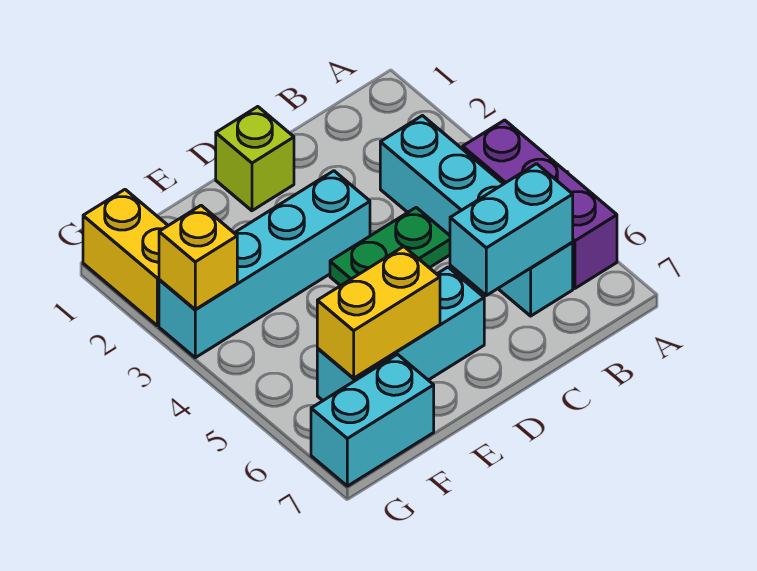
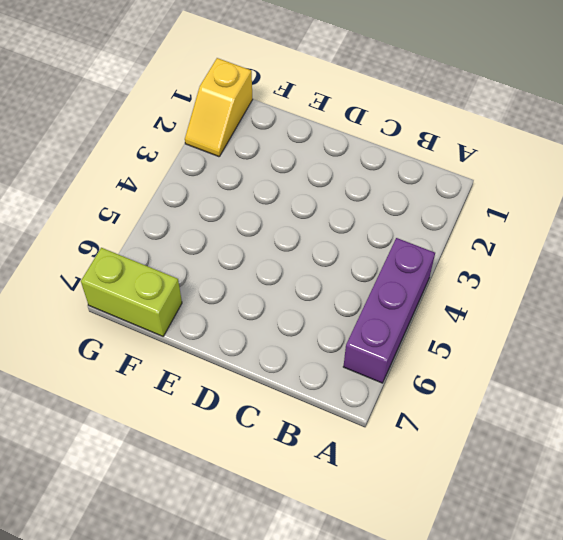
lime brick F7:G7 level 1 -> cyan brick F7:G7 level 1
yellow slope G1:G2 level 1 top 1 -> yellow brick G1:G2 level 1
none -> cyan brick B3:B6 level 1
none -> green plate C4:D4 level 1

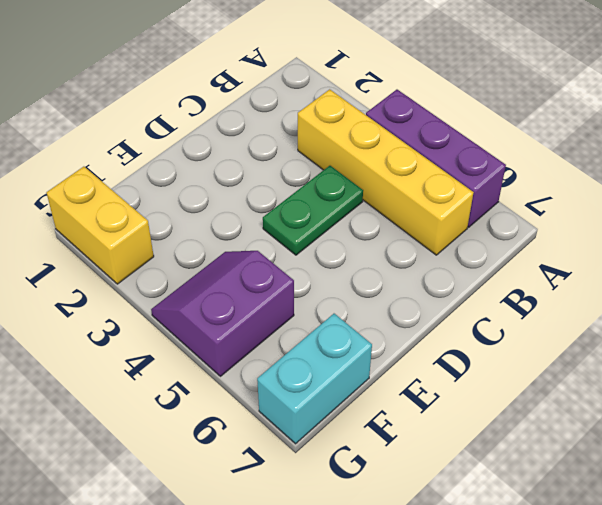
yellow brick B3:B6 level 1 -> cyan brick B3:B6 level 1
purple slope F4:G5 level 1 top 5 -> none
none -> lime brick D1 level 1
none -> cyan brick D3:G3 level 1

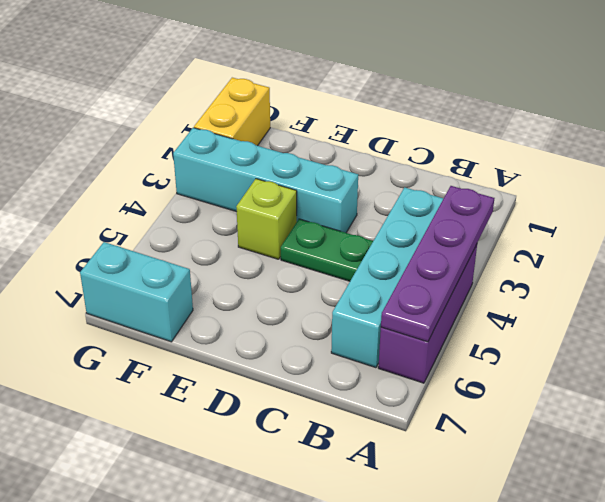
purple plate A3:A6 level 2 -> none
lime brick E4 level 1 -> lime brick D1 level 1
none -> cyan brick D6:F6 level 1
none -> cyan brick B6:C6 level 2

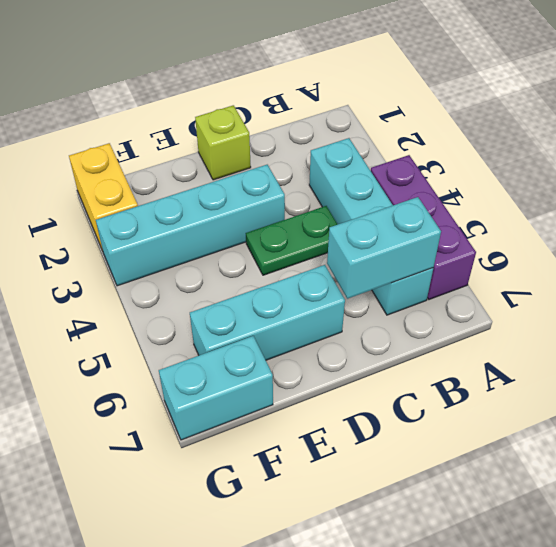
none -> yellow brick E6:F6 level 2
none -> yellow brick G3 level 2

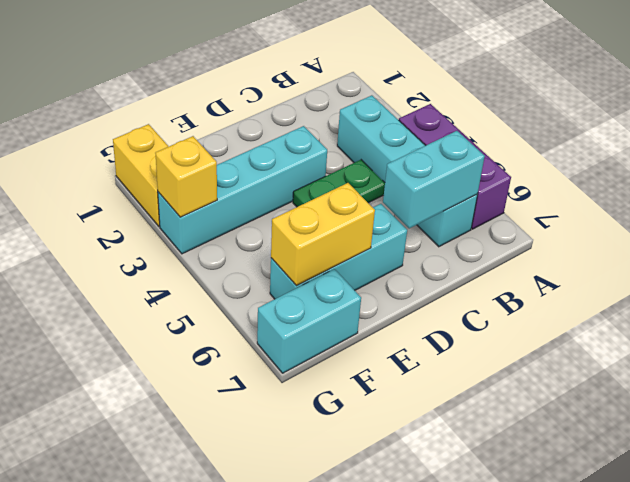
none -> lime brick D1 level 1

